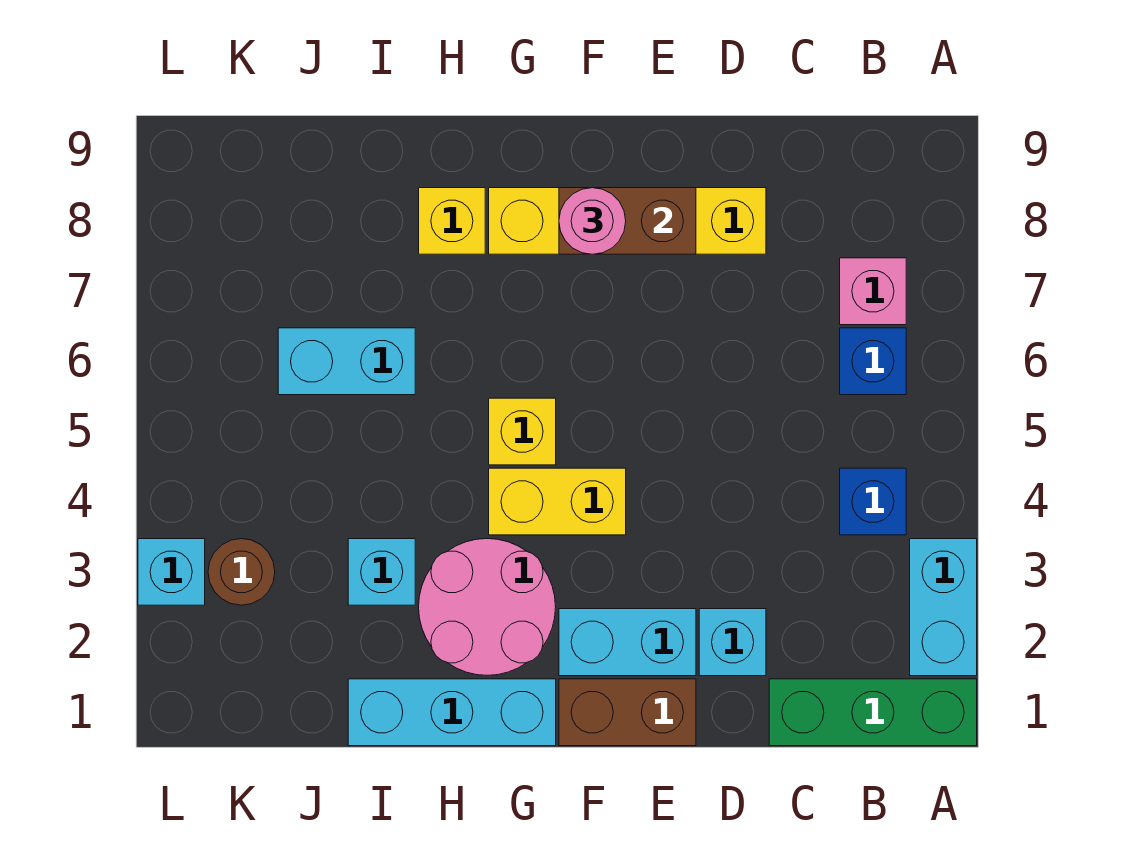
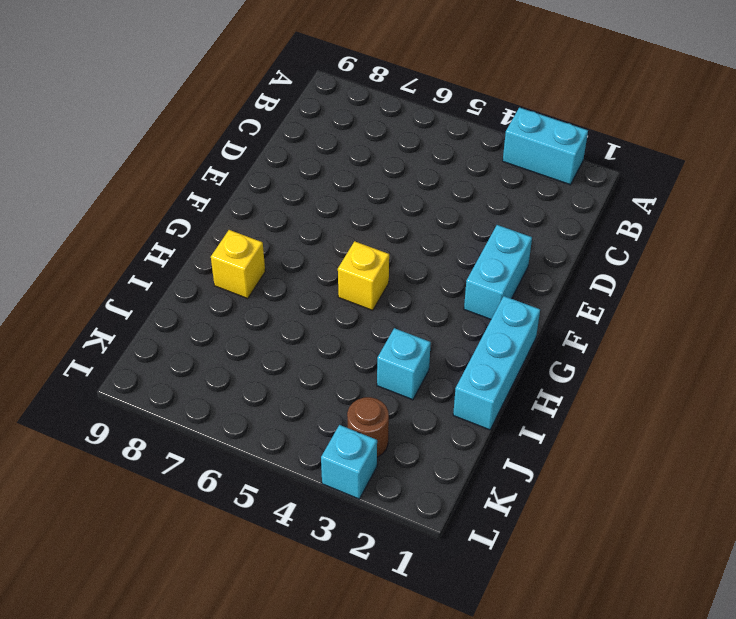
none -> green brick A1:C1 level 1
none -> blue brick B4 level 1
none -> blue brick B6 level 1

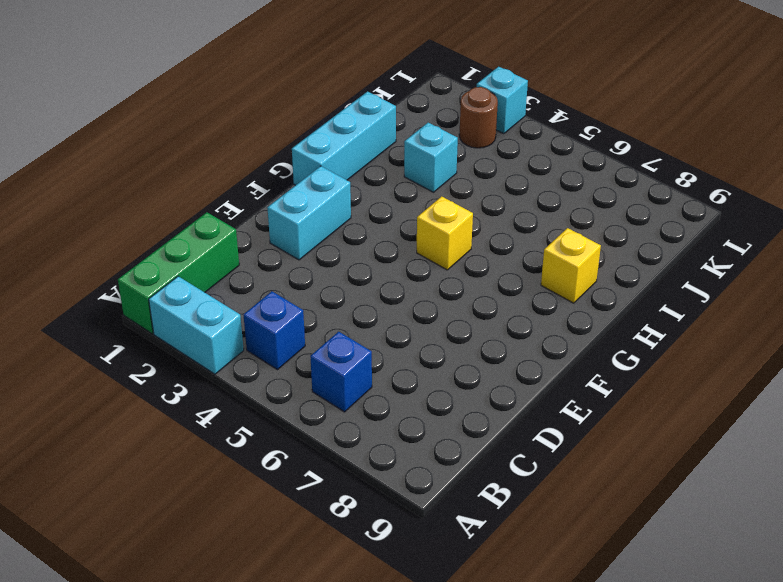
none -> pink brick B7 level 1
none -> cyan brick D2 level 1
none -> yellow brick D8:G8 level 1

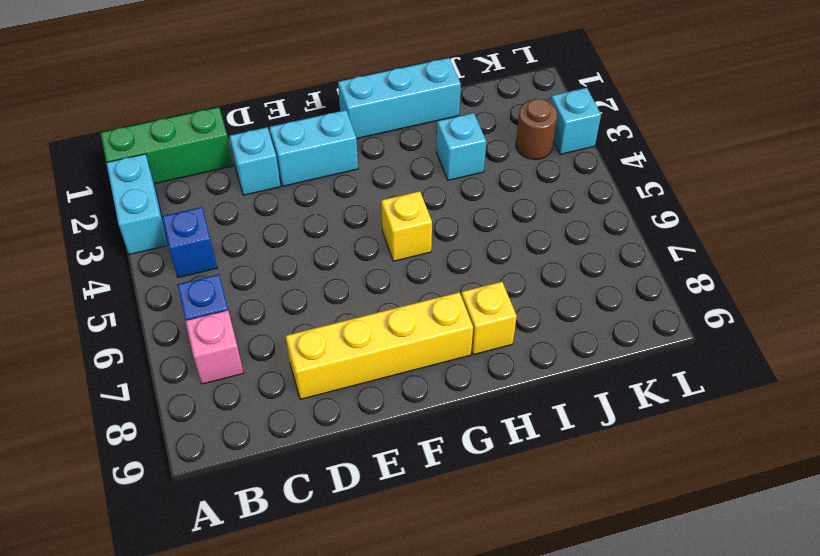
none -> brown brick E1:F1 level 1
none -> yellow brick F4:G4 level 1
none -> pink round brick G2:H3 level 1

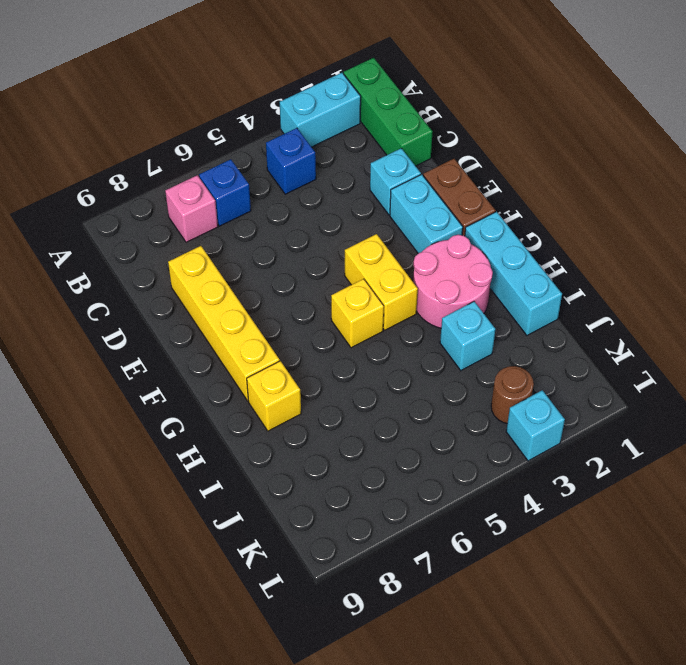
none -> cyan brick I6:J6 level 1
none -> brown brick E8:F8 level 2
none -> pink round brick F8 level 3

